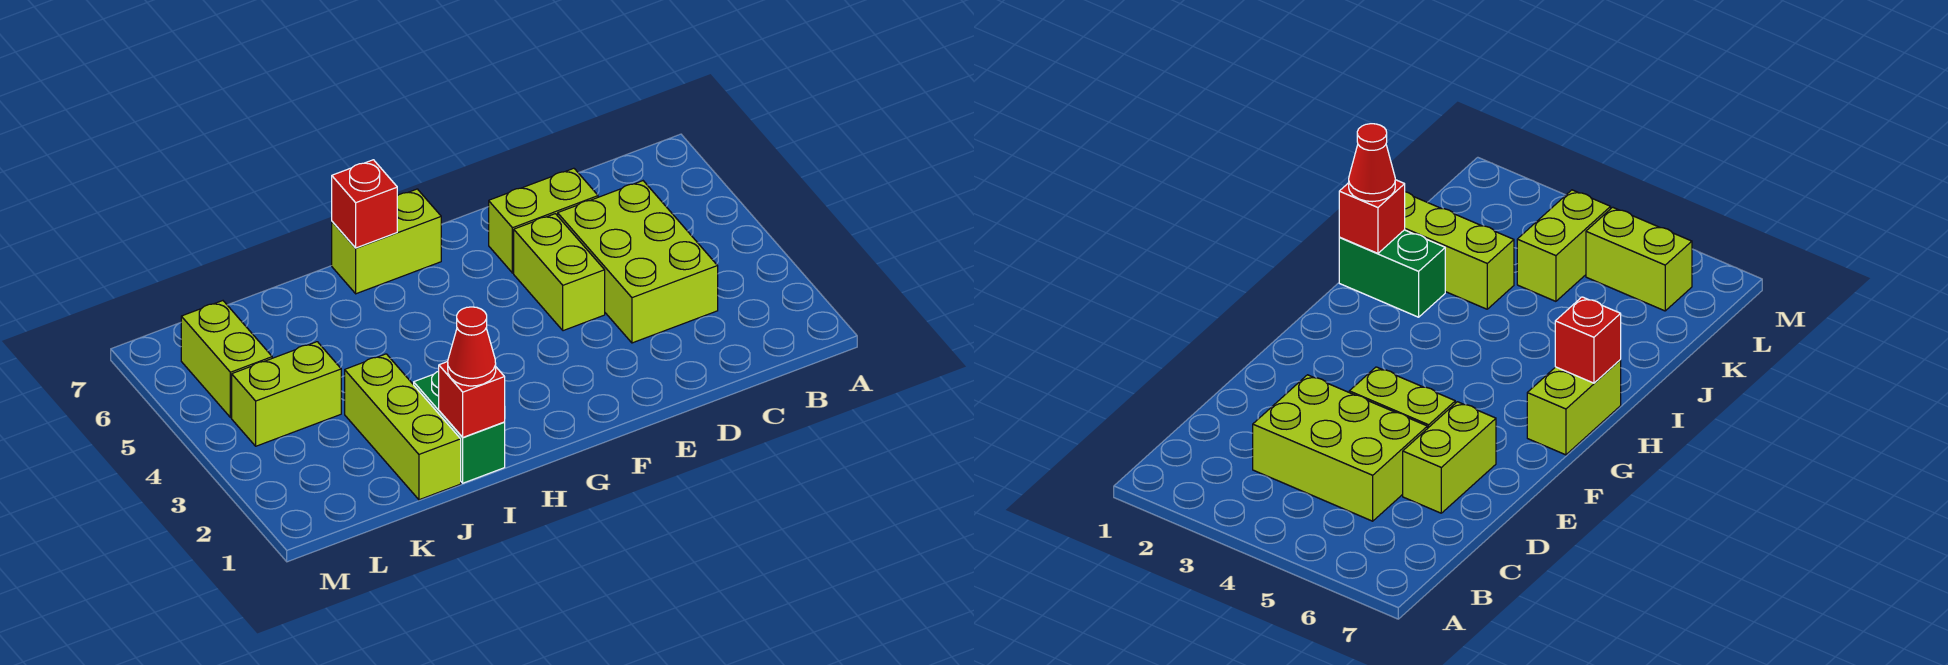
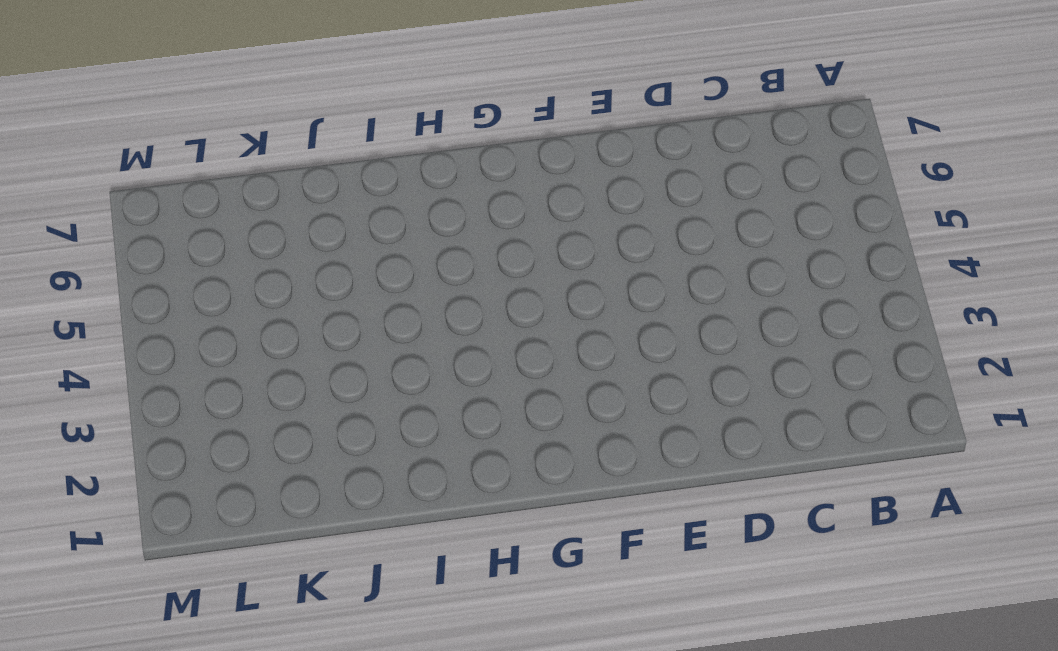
none -> lime brick C3:D5 level 1
none -> lime brick D6:E6 level 1

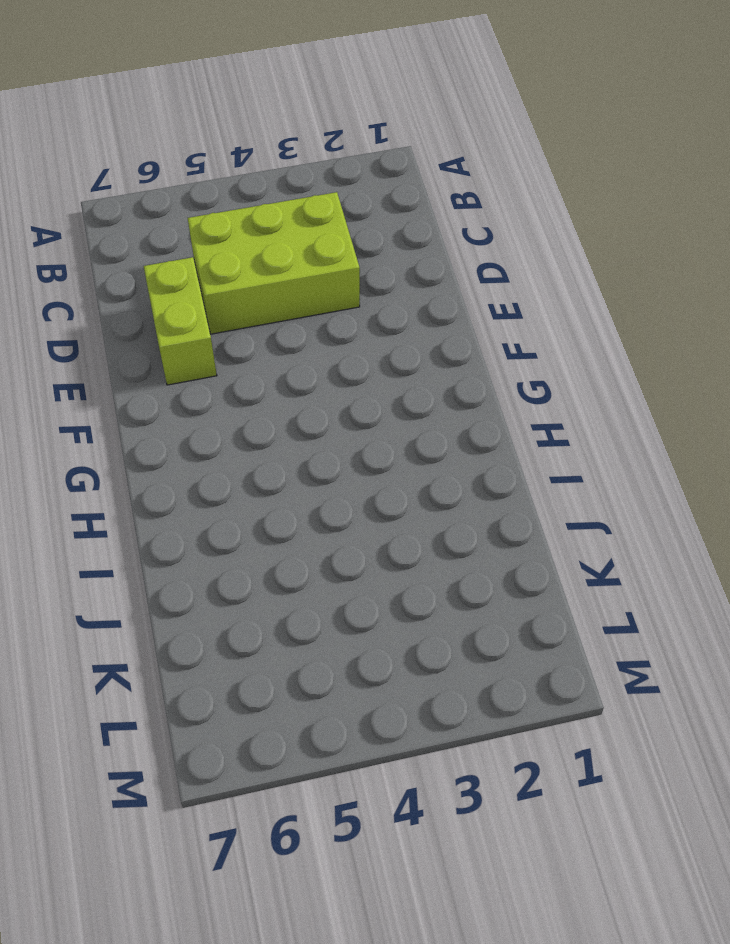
none -> lime brick E4:E5 level 1
none -> lime brick G7:H7 level 1

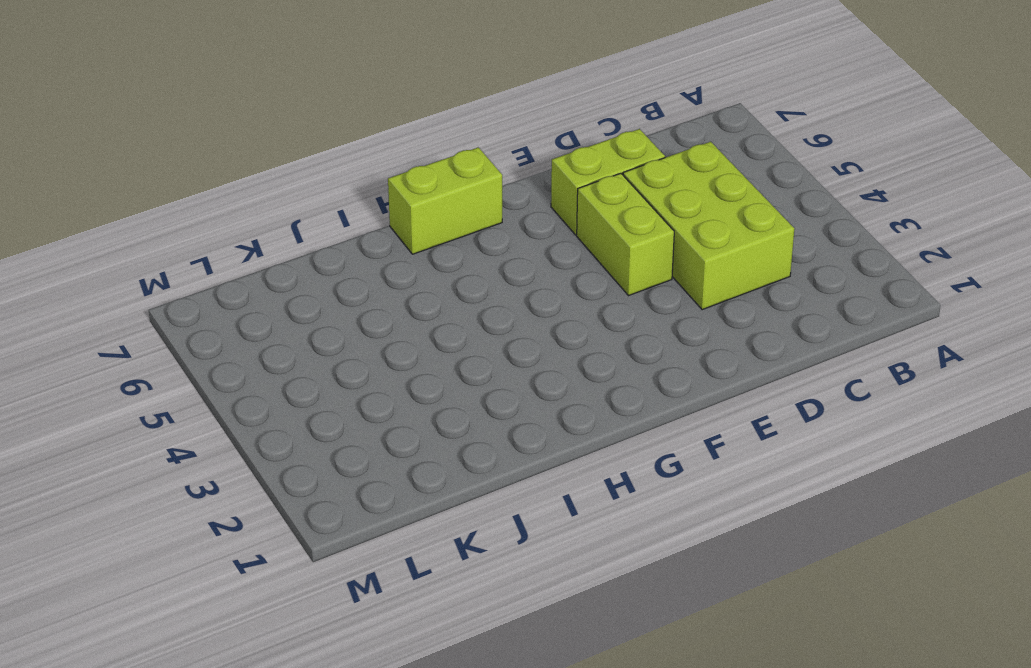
none -> green brick I1:I2 level 1
none -> lime brick J1:J3 level 1

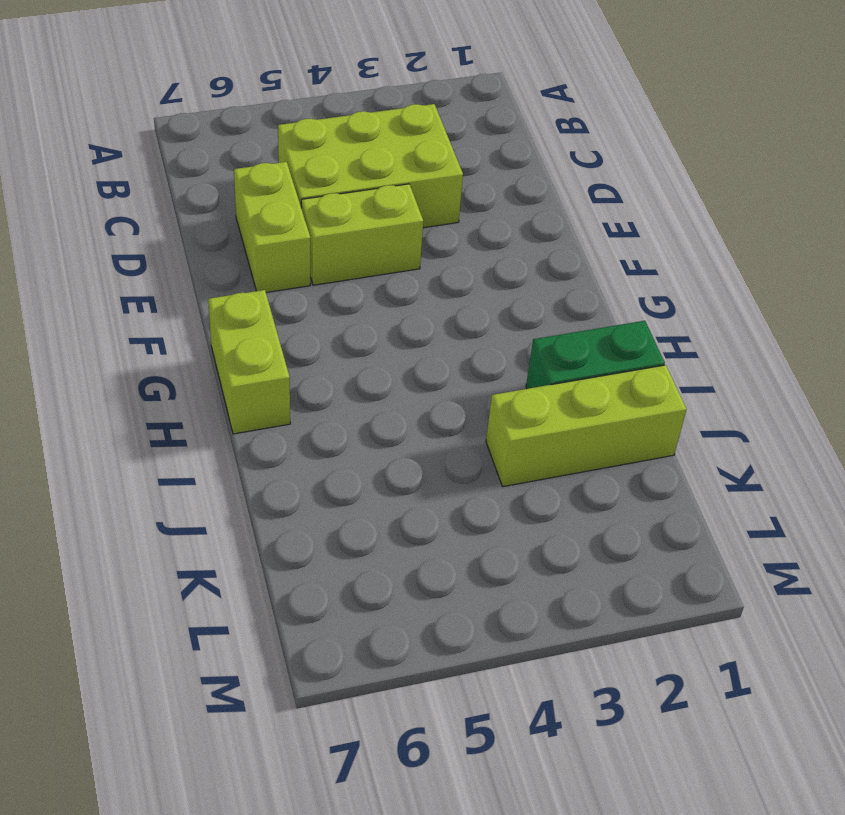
none -> lime brick K4:L4 level 1
none -> lime brick L5:L6 level 1

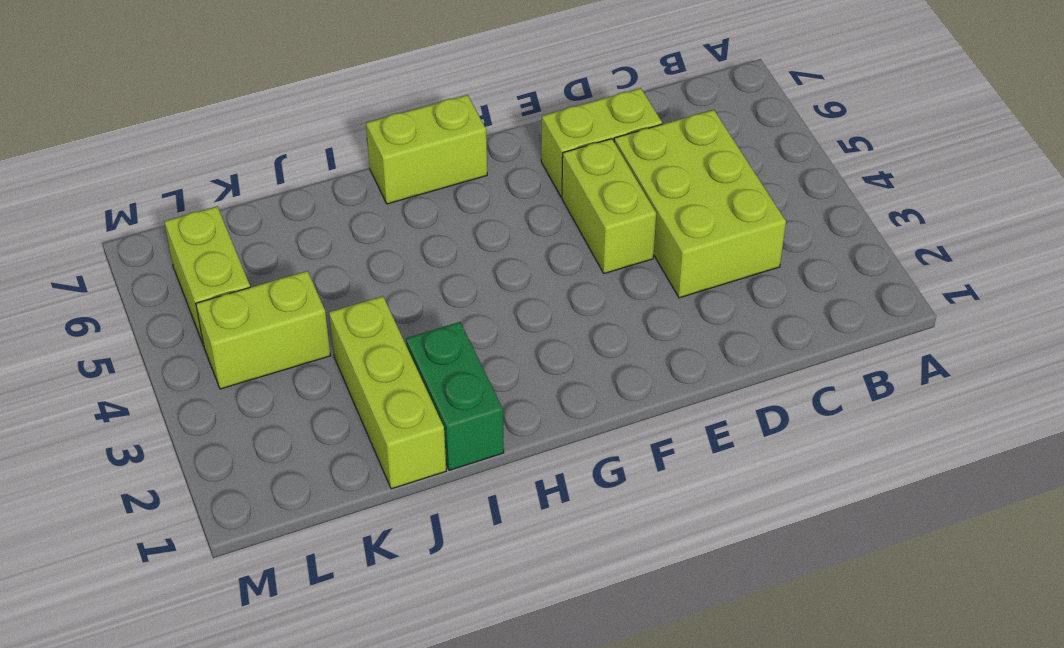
none -> red brick H7 level 2
none -> red brick I1 level 2

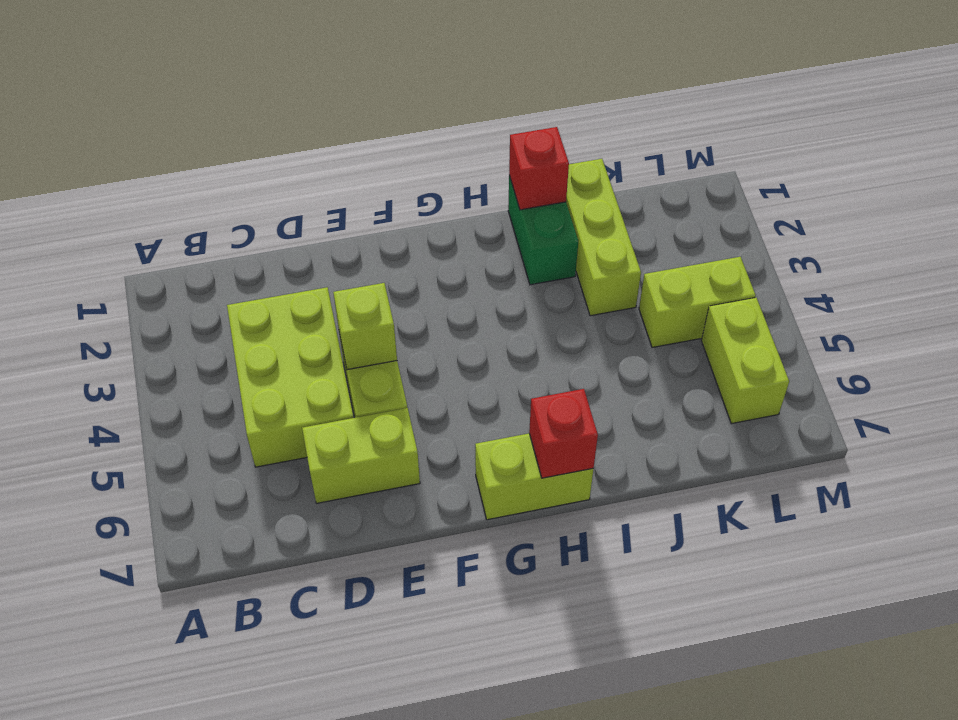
lime brick E4 level 2 -> none
none -> red cone I1 level 3

